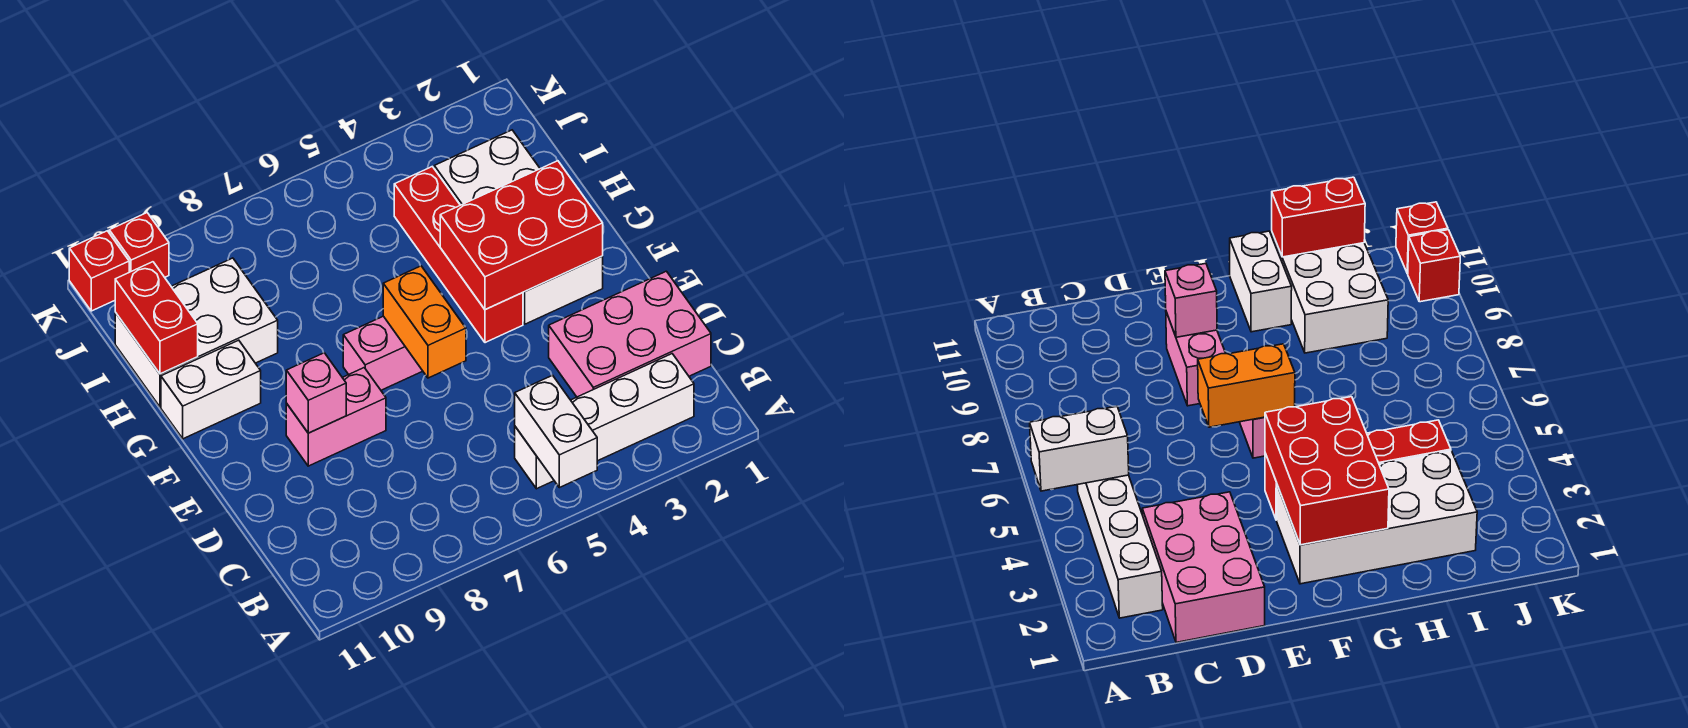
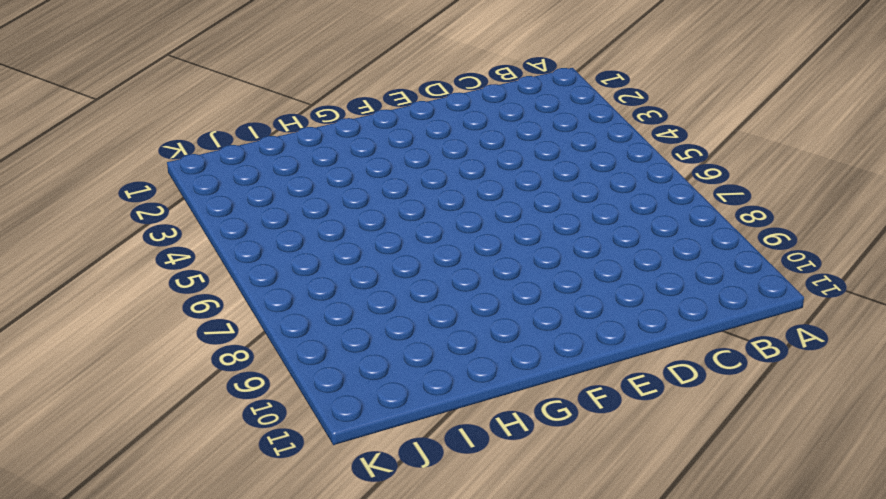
none -> white brick B2:B5 level 1
none -> pink brick C1:D3 level 1
none -> pink brick E8:E9 level 1

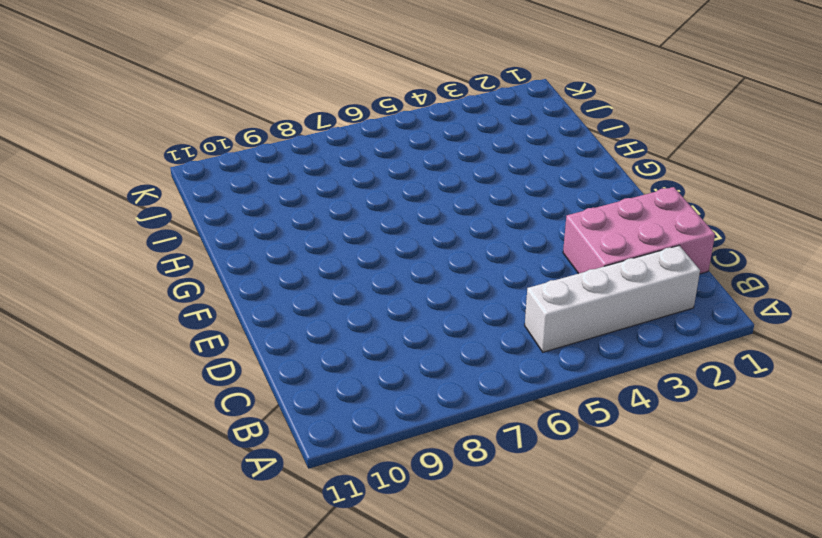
none -> pink brick E8:E9 level 1
none -> white brick F2:I3 level 1
none -> red brick F4:I4 level 1

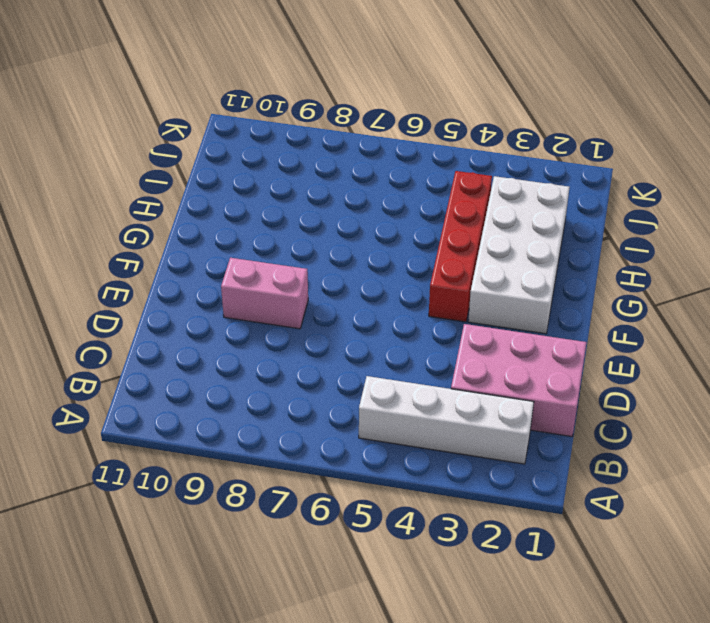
none -> pink brick F6:F7 level 1
none -> white brick G10:G11 level 1
none -> white brick H9:I11 level 1

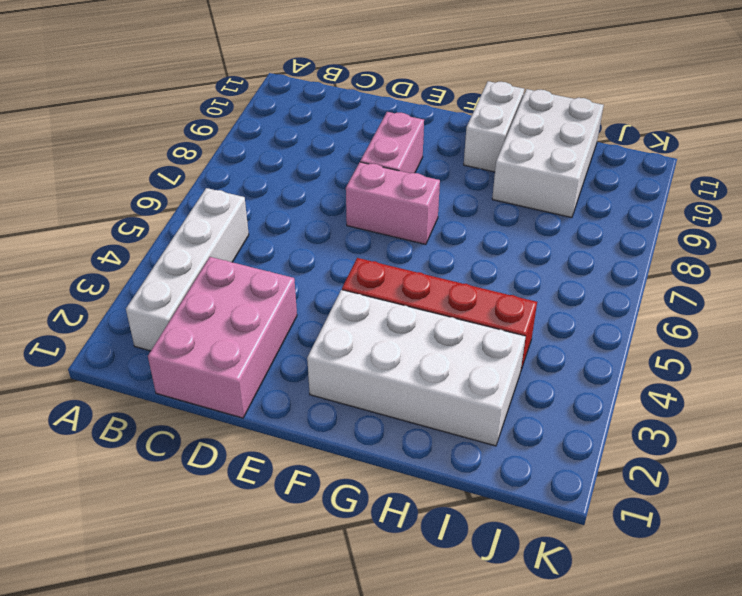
pink brick E7:F7 level 1 -> pink brick F6:F7 level 1
none -> red brick K10 level 1
none -> red brick K11 level 1
none -> white brick A5:B5 level 2

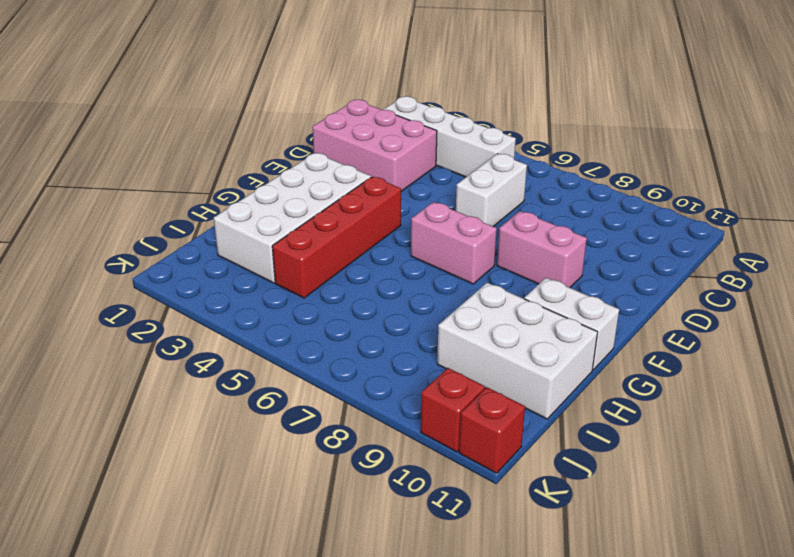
white brick C6:D6 level 1 -> white brick A5:B5 level 2
none -> orange brick E6:F6 level 2
none -> pink brick E9 level 2
none -> red brick F2:G4 level 2

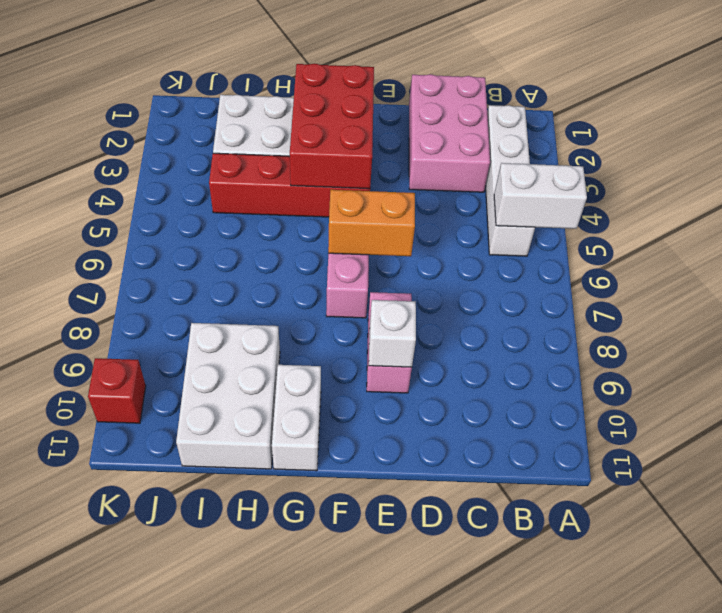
white brick E9 level 2 -> pink brick E9 level 2
none -> red brick K11 level 1
none -> red brick H11:I11 level 2

